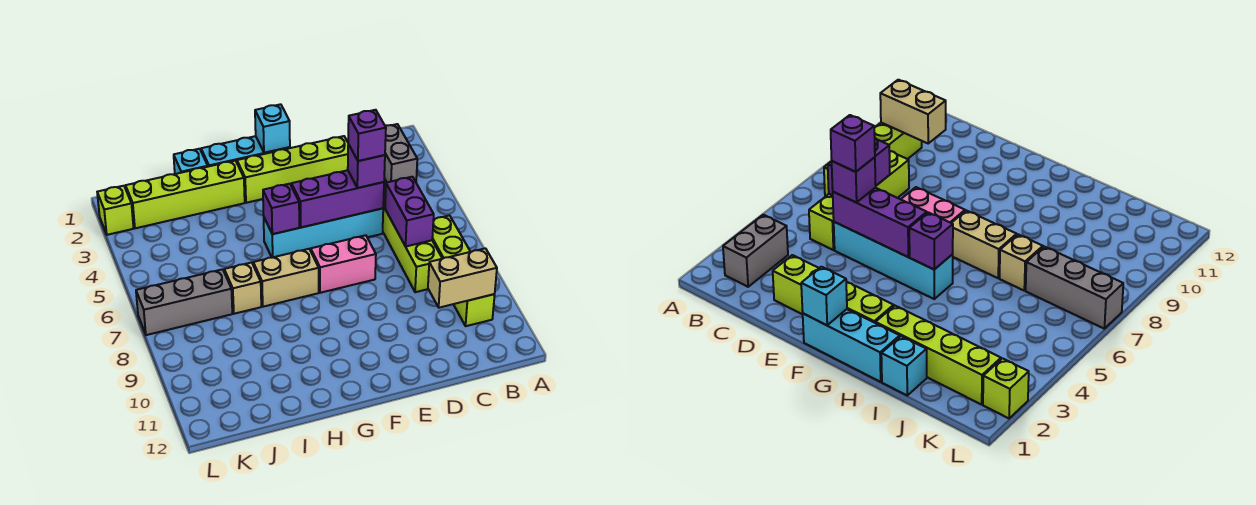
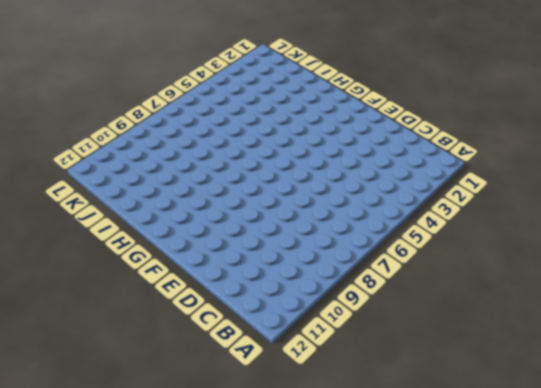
none -> grey brick B2:B3 level 1
none -> lime brick B7:B10 level 1
none -> lime brick C5:C8 level 1

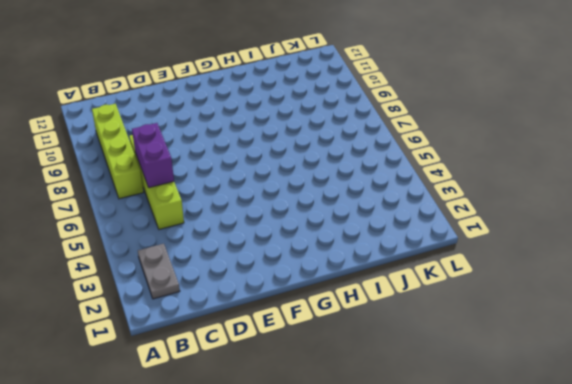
grey plate B2:B3 level 1 -> grey brick B2:B3 level 1
none -> lime brick D2:G2 level 1
none -> cyan brick D5:G5 level 1
none -> pink brick E7:F7 level 1

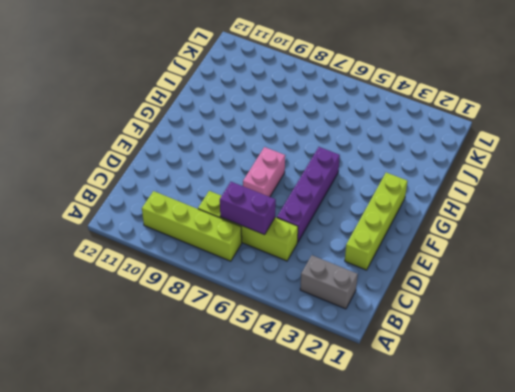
purple brick D5:G5 level 1 -> cyan brick D5:G5 level 1
none -> cyan brick F1:H1 level 1
none -> tan brick G7:H7 level 1
none -> lime brick H2:K2 level 1

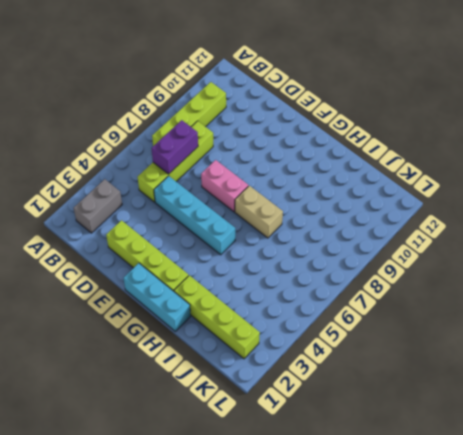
none -> cyan brick I1 level 1
none -> tan brick I7 level 1
none -> grey brick J7:L7 level 1

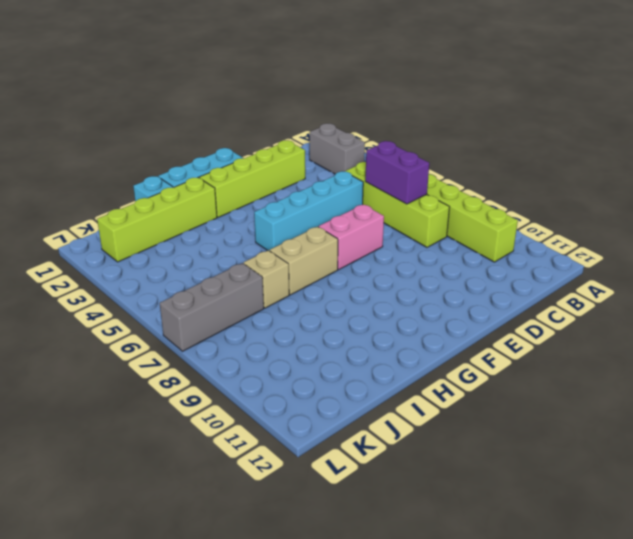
none -> lime brick L2 level 1
none -> tan brick B10:C10 level 2
none -> purple brick D5:F5 level 2

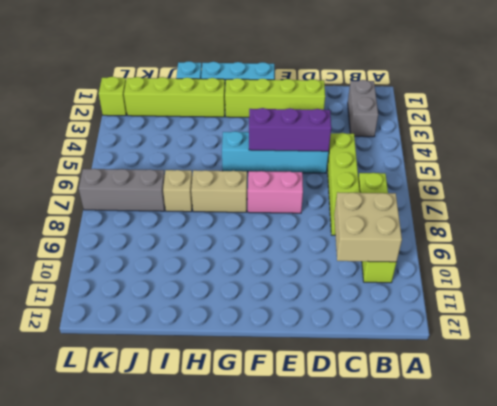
tan brick B9:C10 level 2 -> tan brick B10:C10 level 2
none -> purple brick C6:C7 level 2
none -> cyan brick F1 level 2
none -> purple brick G5 level 2

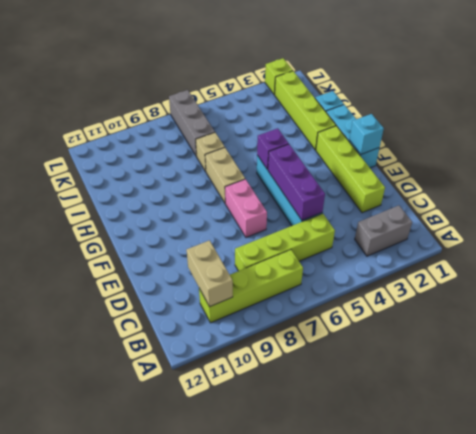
none -> purple brick C6:C7 level 2
none -> purple brick D5 level 3
none -> purple brick D5 level 4

